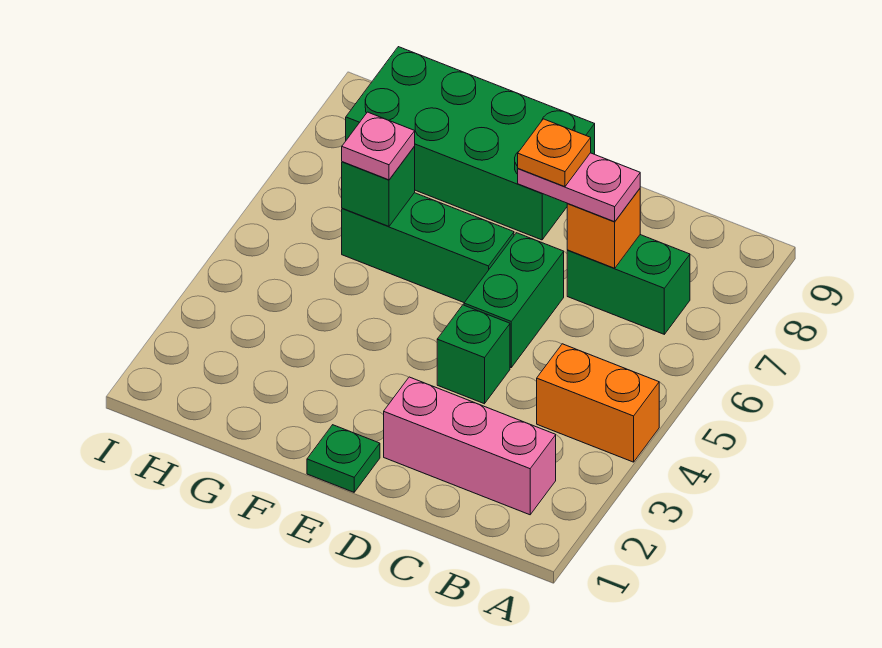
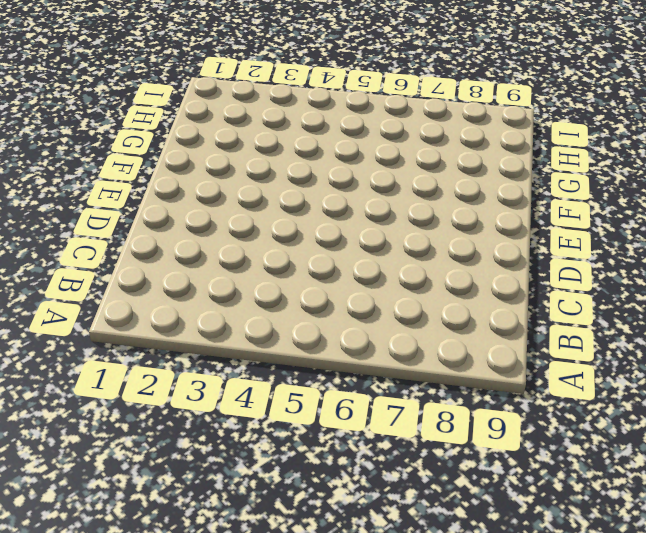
none -> orange brick A4:B4 level 1
none -> pink brick B2:D2 level 1
none -> green brick B7:C7 level 1

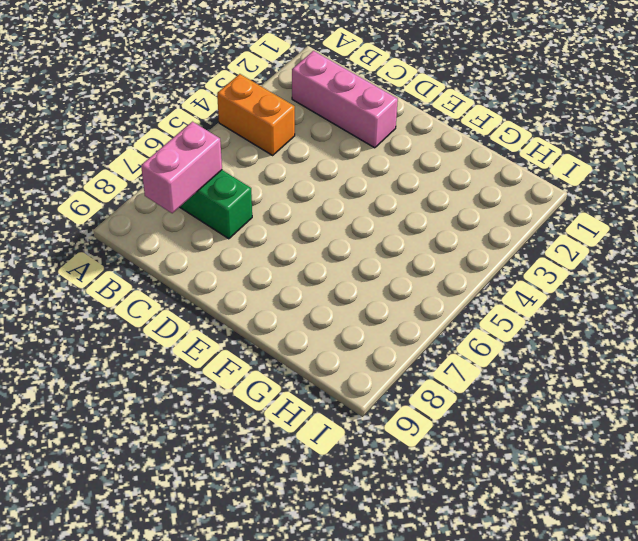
pink brick B7:B8 level 2 -> none
none -> green brick D4 level 1
none -> green brick D5:D6 level 1
none -> green plate E1 level 1

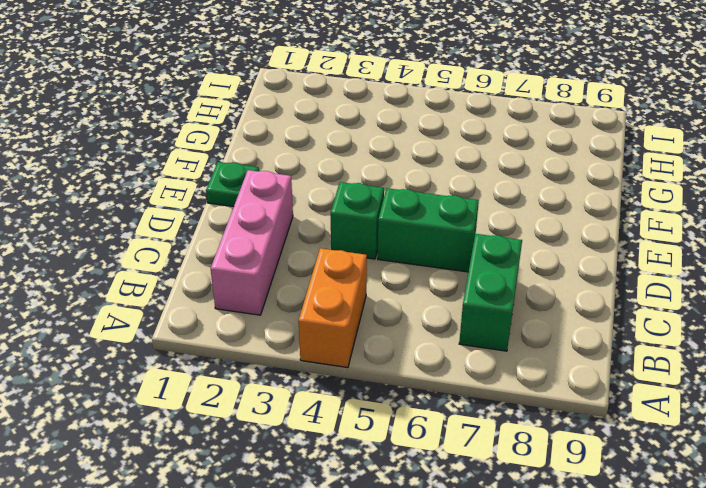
none -> green brick E6:G6 level 1
none -> green brick E8:H9 level 1
none -> orange brick C7 level 2

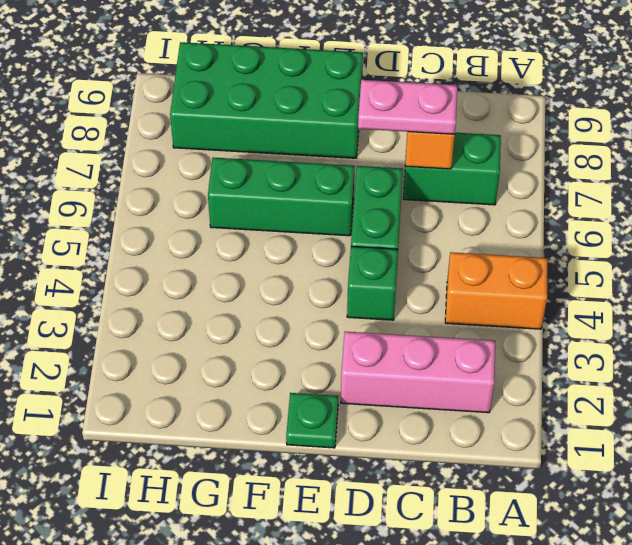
none -> green brick G6 level 2
none -> pink plate G6 level 3
none -> orange plate D7 level 4

